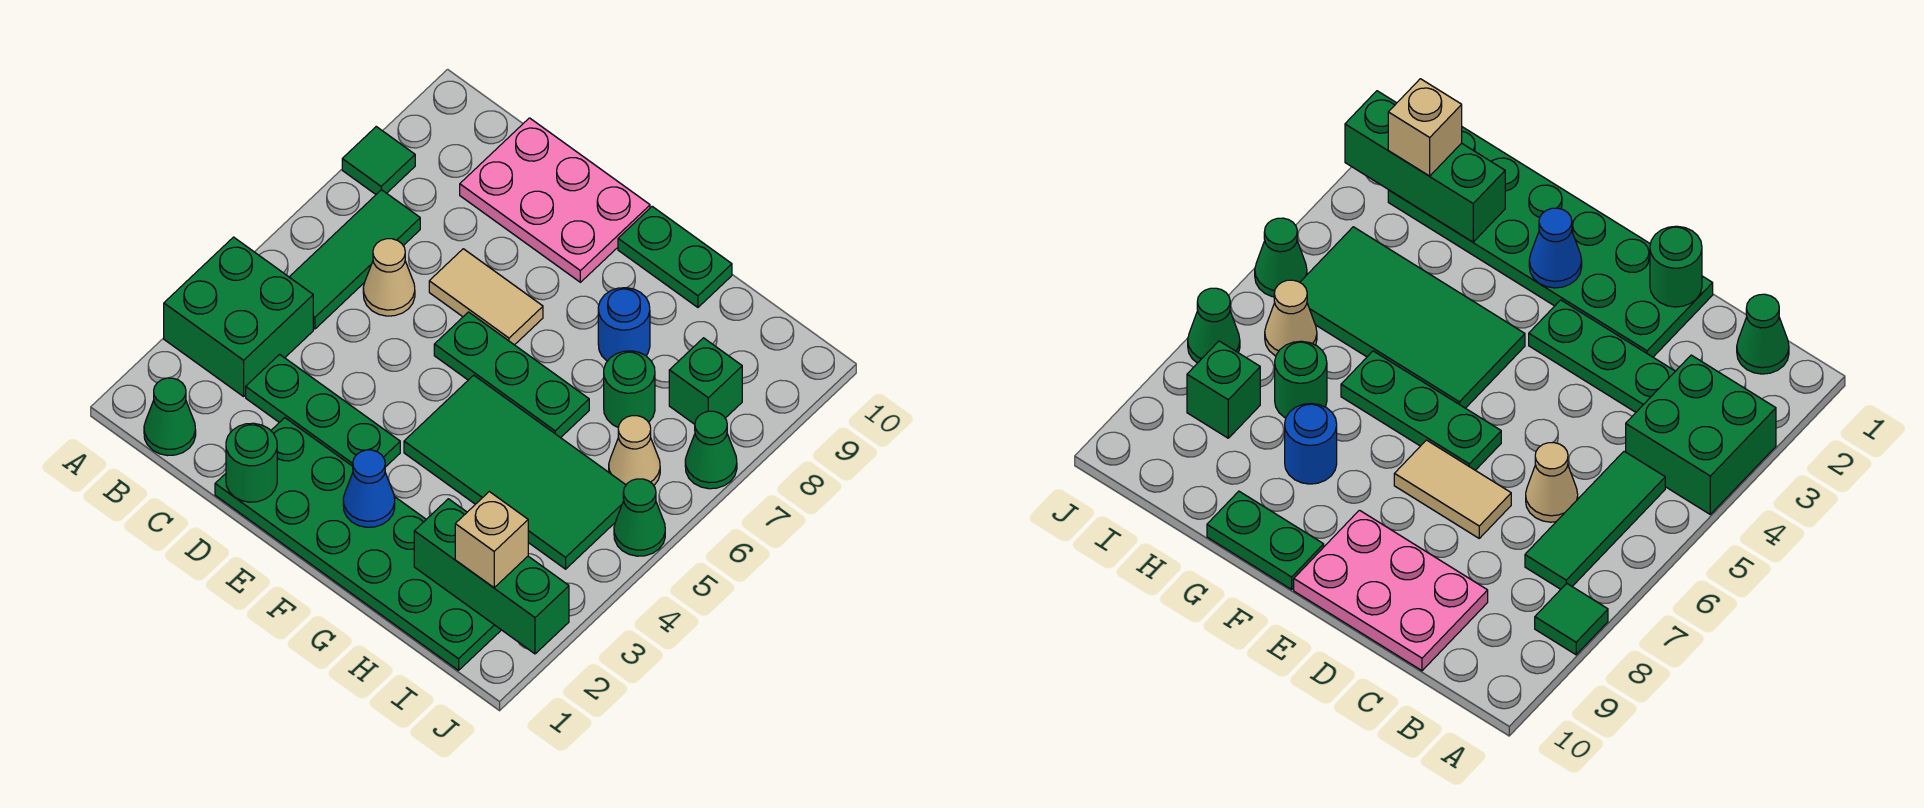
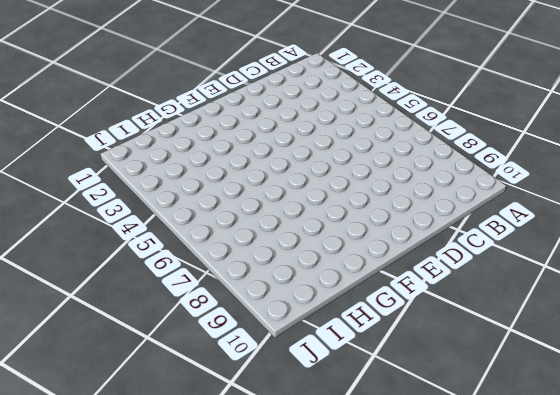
none -> green brick A3:B4 level 1
none -> green tile A8 level 1
none -> green cone B1 level 1

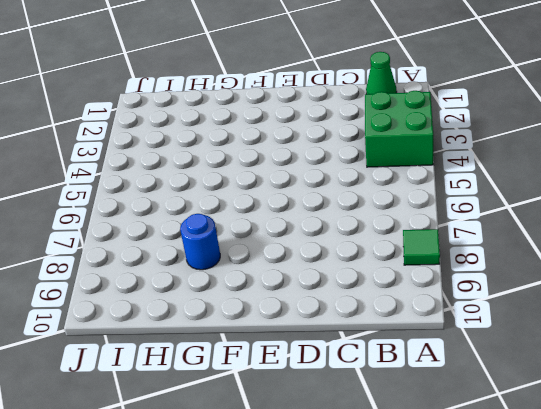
none -> green tile B5:B7 level 1
none -> green plate C3:E3 level 1
none -> tan cone C6 level 1

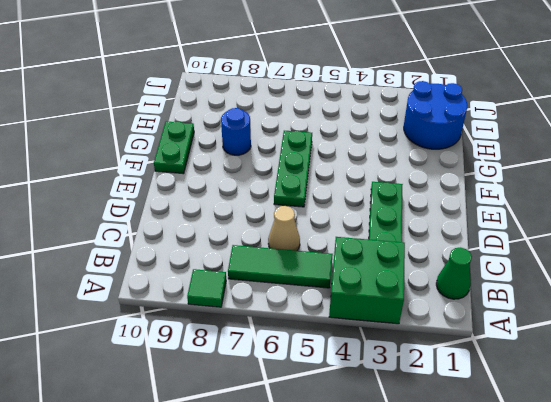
blue round brick H1:I2 level 1 -> green plate D1:I2 level 1
none -> pink plate C9:E10 level 1
none -> tan tile D7:E7 level 1
none -> green tile F4:I5 level 1

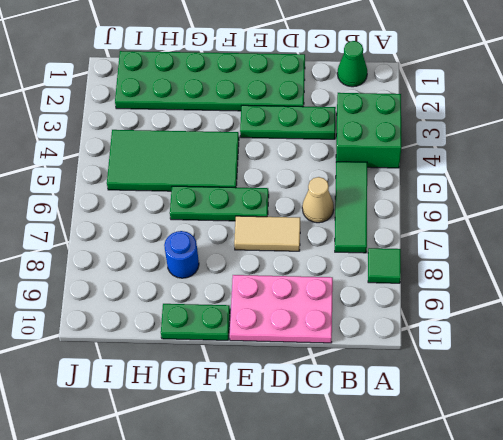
none -> green round brick H7 level 1
none -> tan cone I6 level 1
none -> green brick I8 level 1

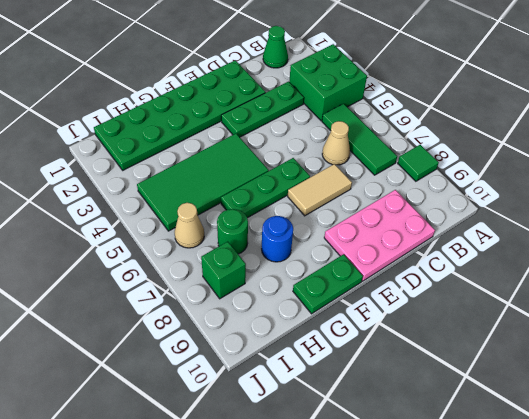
none -> green cone J5 level 1
none -> green cone J7 level 1
none -> green round brick D1 level 2

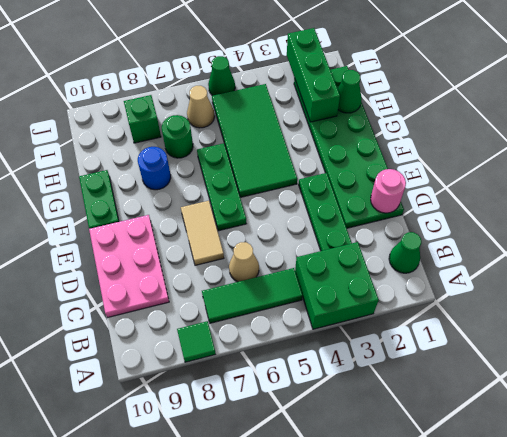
pink round brick D1 level 2 -> green round brick D1 level 2
green cone H1 level 2 -> green cone J7 level 1
none -> blue cone F2 level 2
none -> tan brick I2 level 3

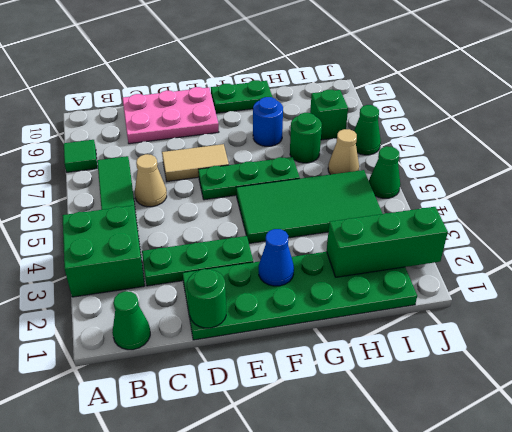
none -> tan brick I2 level 3

